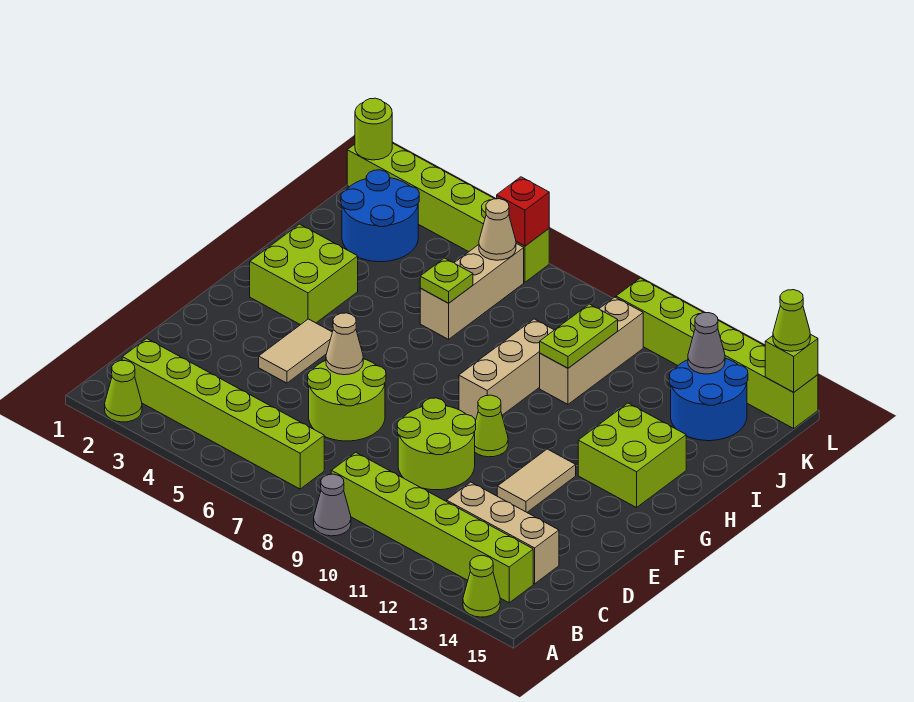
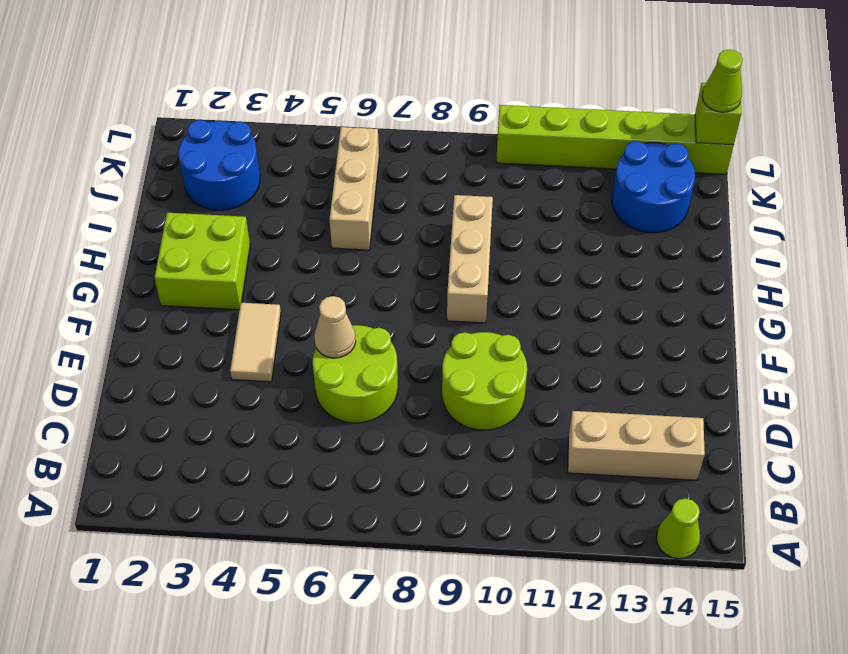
none -> lime cone A2 level 1
none -> grey cone A9 level 1
none -> lime brick B2:B7 level 1

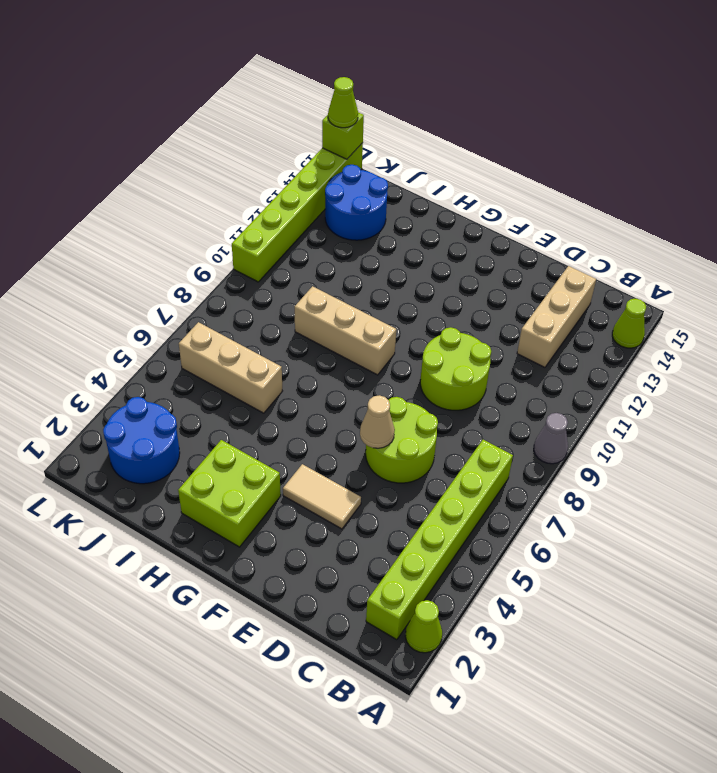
none -> lime brick B9:B14 level 1
none -> tan tile E12:F12 level 1
none -> lime cone F10 level 1

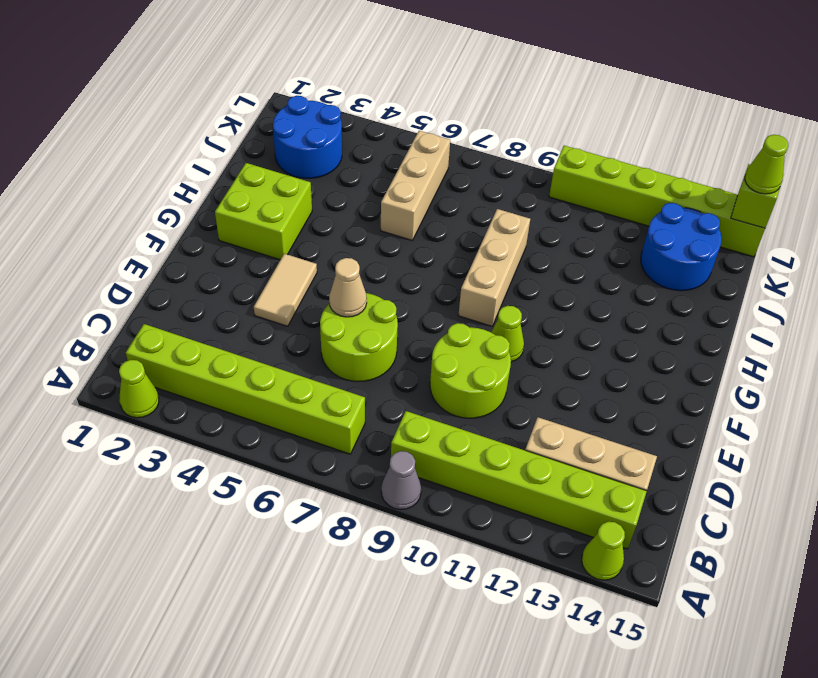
none -> tan tile E12:F12 level 1
none -> lime brick G13:H14 level 1
none -> tan brick I10:K10 level 1

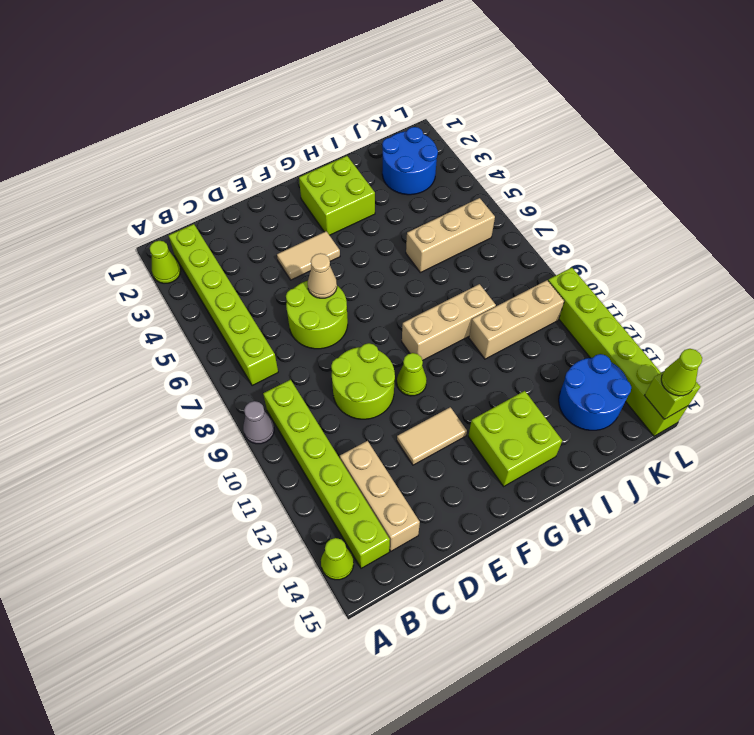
none -> lime brick L1:L6 level 1
none -> lime plate I6 level 2
none -> lime plate I10:J10 level 2

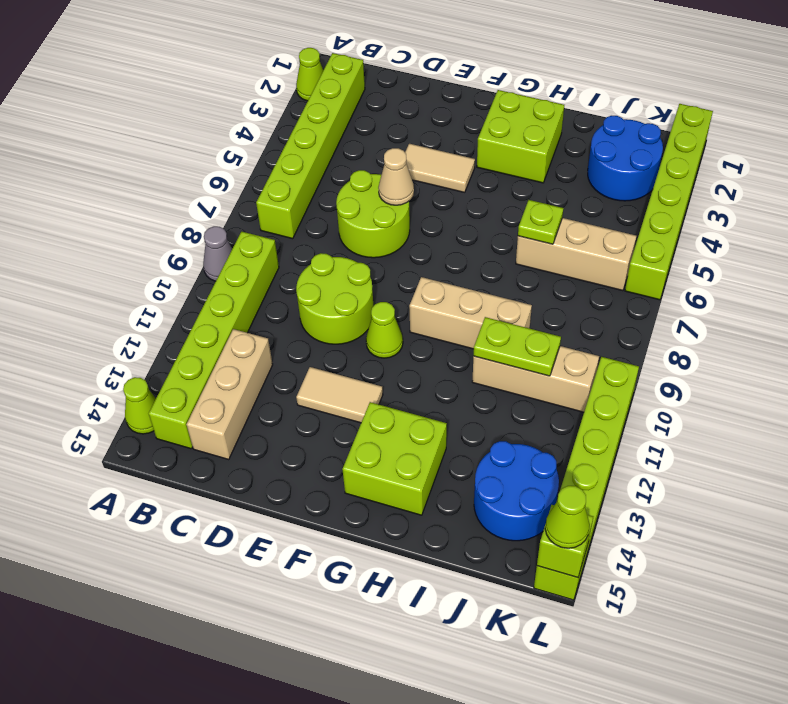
none -> tan cone K6 level 2
none -> grey cone K13 level 2
none -> lime round brick L1 level 2

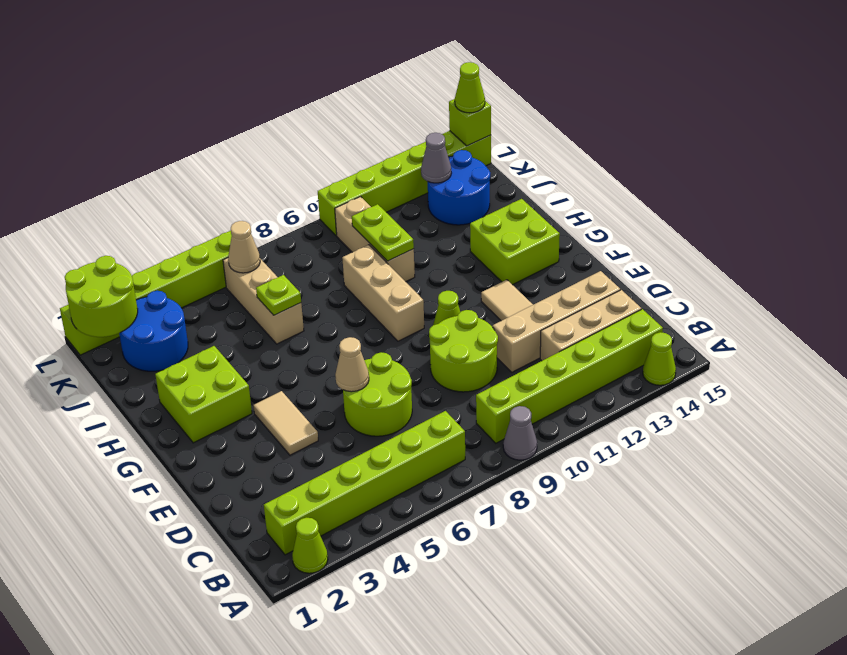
tan brick D11:D14 level 1 -> none
lime round brick K1:L2 level 2 -> lime round brick L1 level 2
none -> red brick L6 level 2

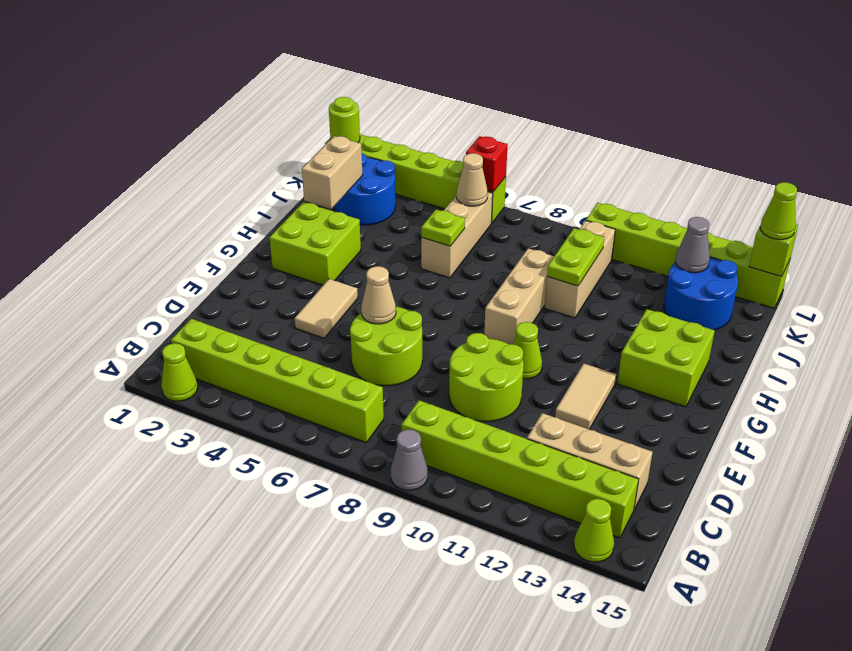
tan brick I2:J2 level 2 -> none

